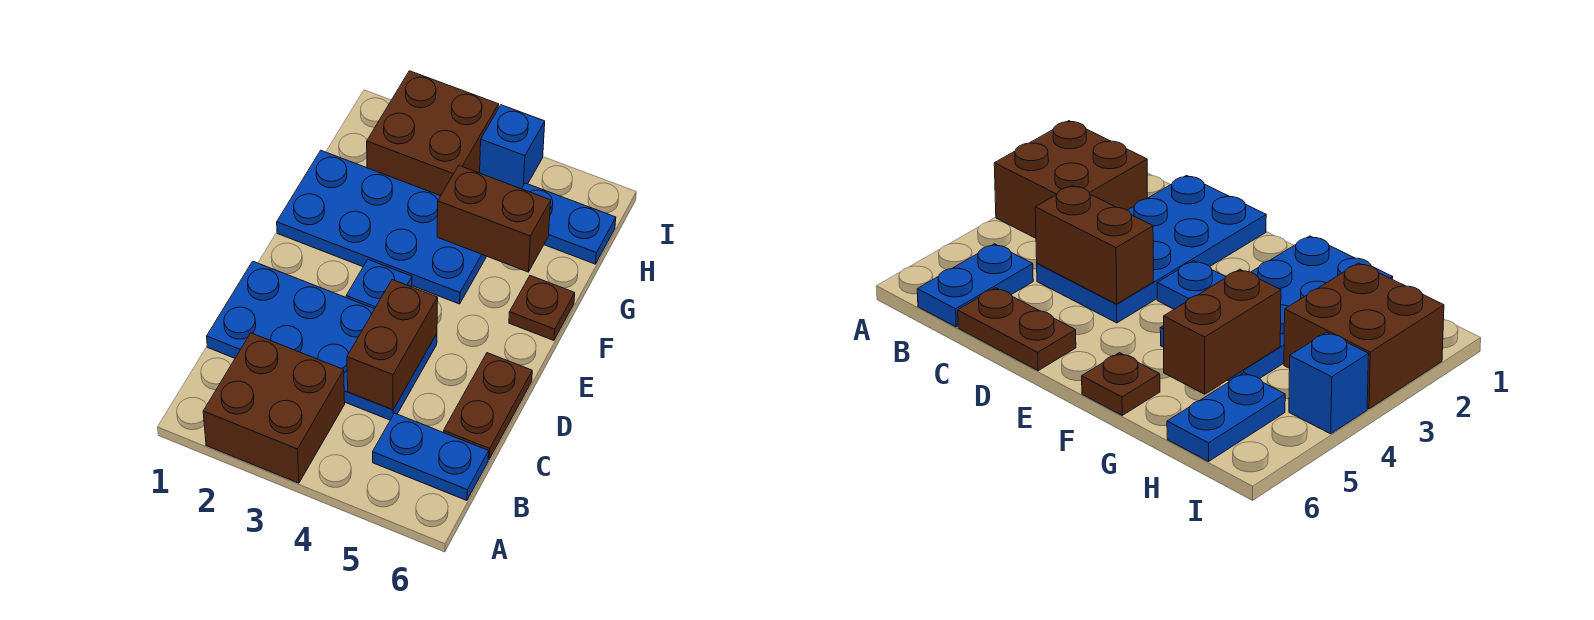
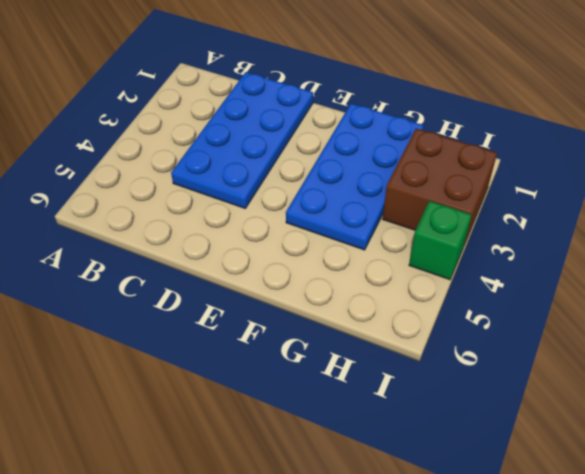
green brick I4 level 1 -> blue brick I4 level 1
none -> brown brick A2:B3 level 1
none -> blue plate B5:B6 level 1
none -> brown plate C6:D6 level 1

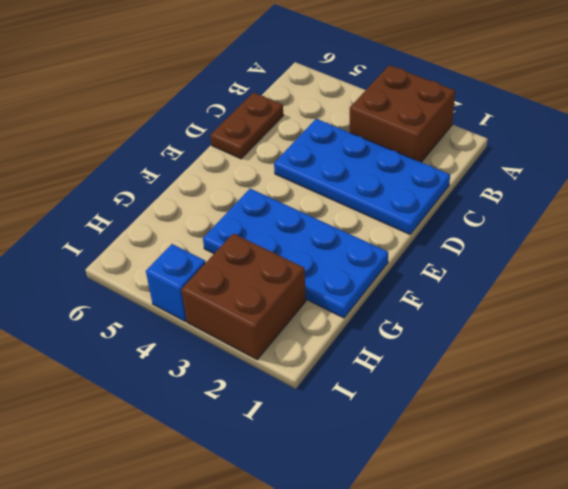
none -> blue plate B5:B6 level 1
none -> blue plate E3 level 1
none -> brown plate F6 level 1

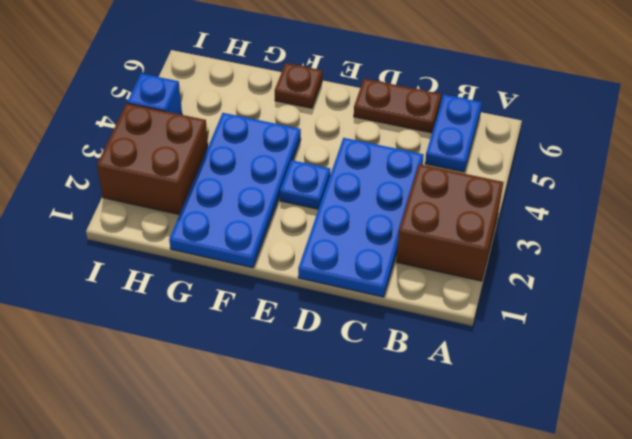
none -> blue plate H5:H6 level 1
none -> brown brick C4:D4 level 2
none -> brown brick G4:G5 level 2

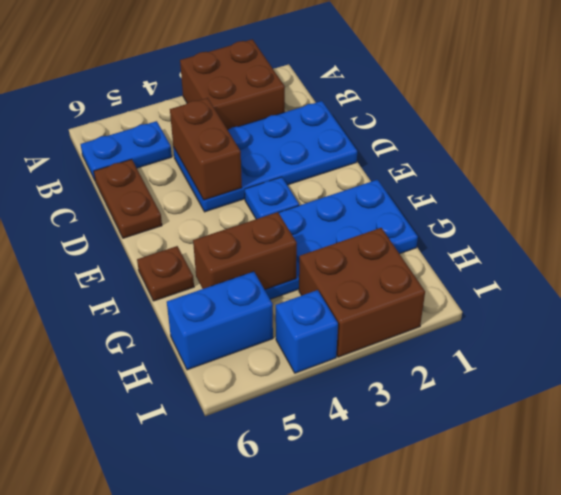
blue brick H5:H6 level 1 -> blue plate H5:H6 level 1

